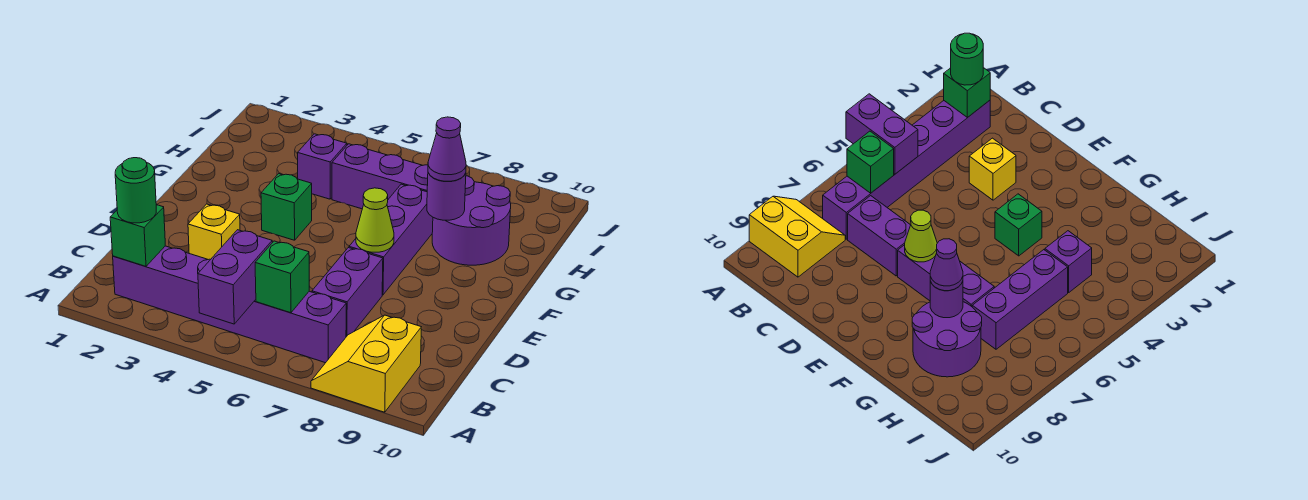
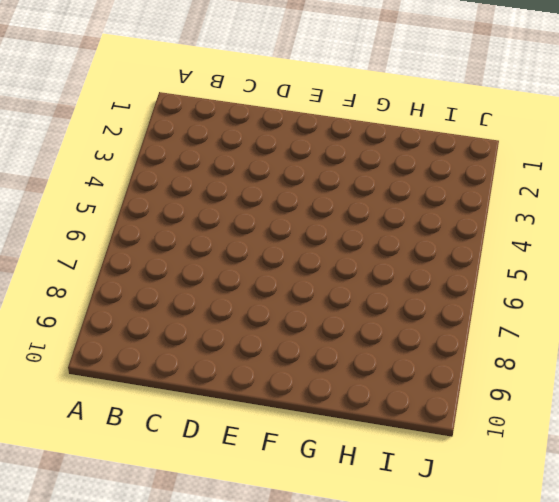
none -> yellow slope A8:B9 level 1 top 9
none -> purple brick B2:B7 level 1
none -> purple brick C7:D7 level 1

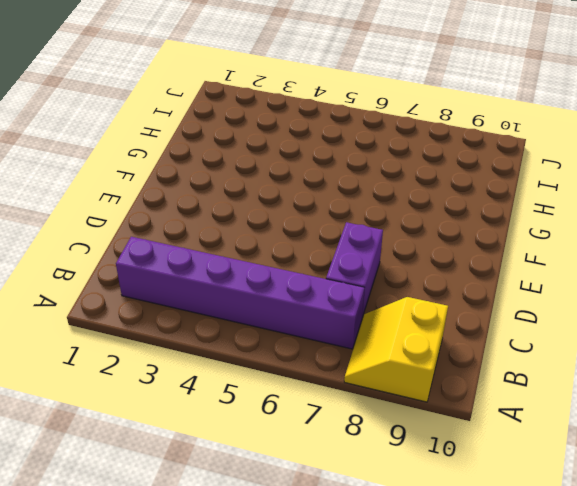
none -> yellow brick D3 level 1
none -> purple brick E7:G7 level 1
none -> green brick F4 level 1

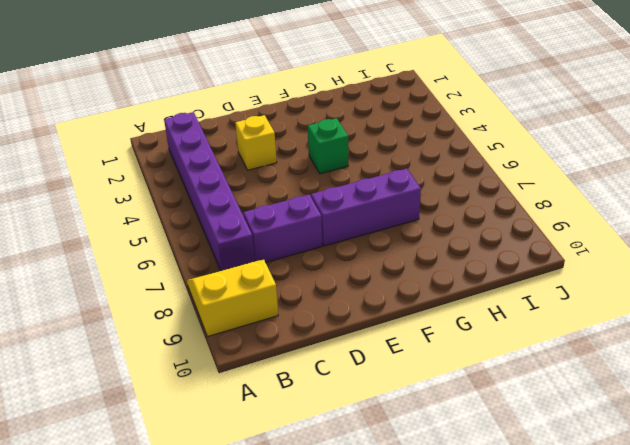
none -> purple round brick G8:H9 level 1
none -> purple brick H4 level 1
none -> purple brick H5:H7 level 1

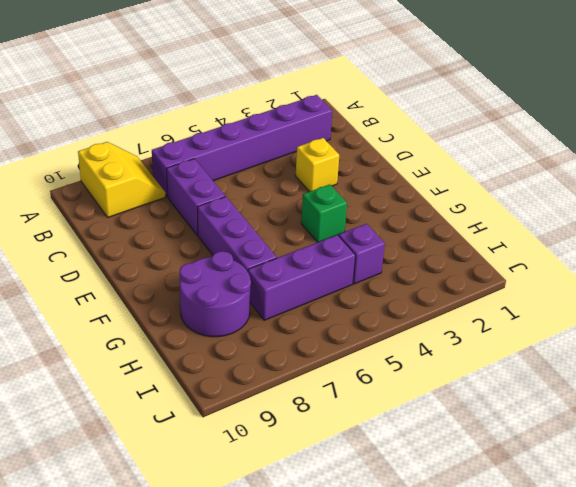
none -> purple brick A5:B5 level 2
none -> green brick B2 level 2
none -> green brick B6 level 2

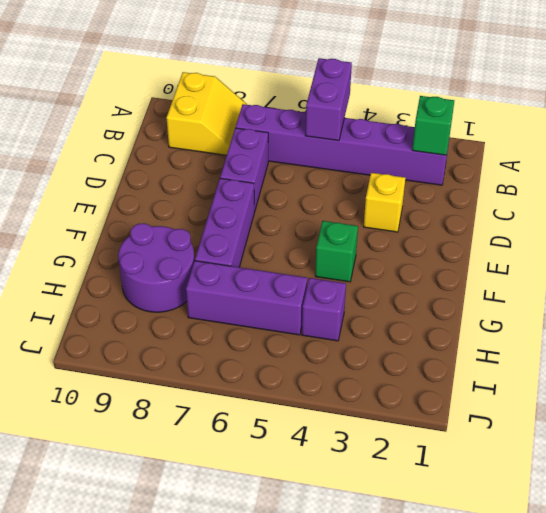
none -> green brick B6 level 2
none -> lime cone E7 level 2
none -> purple round brick G8 level 2

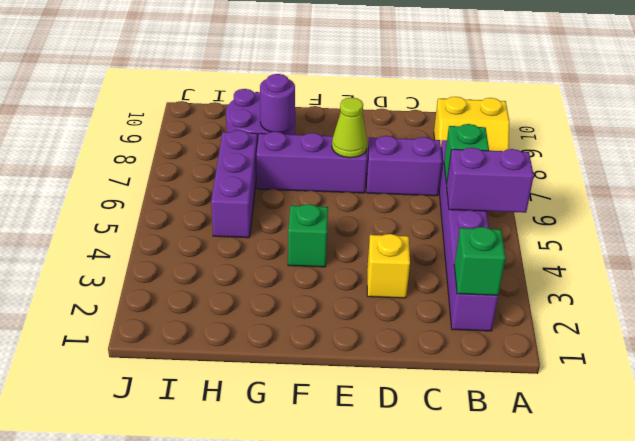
none -> purple brick H4 level 1
none -> green round brick B2 level 3
none -> purple cone G8 level 3

